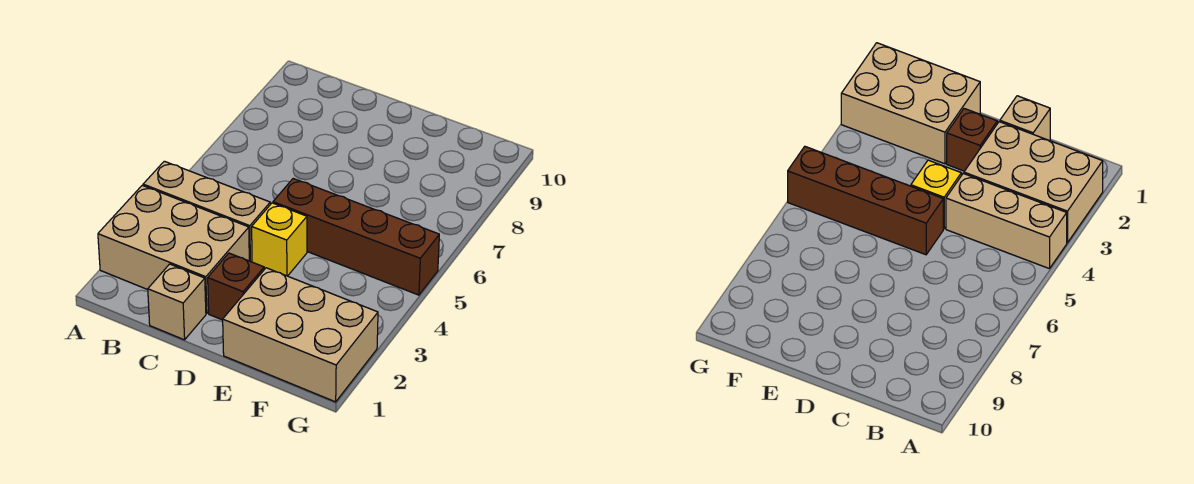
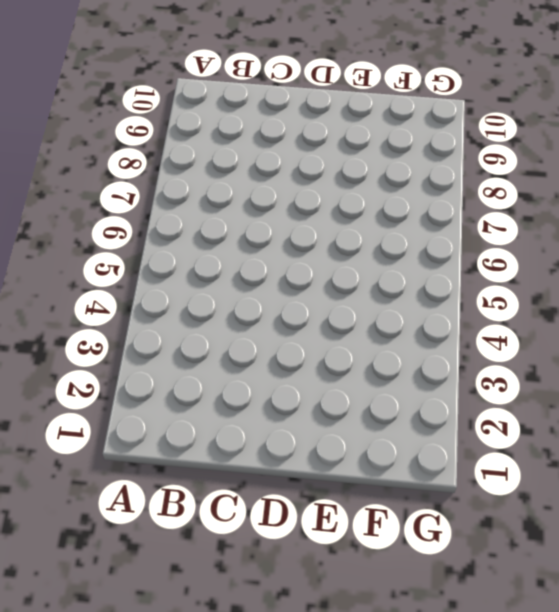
none -> tan brick A2:C3 level 1
none -> tan brick A4:C4 level 1

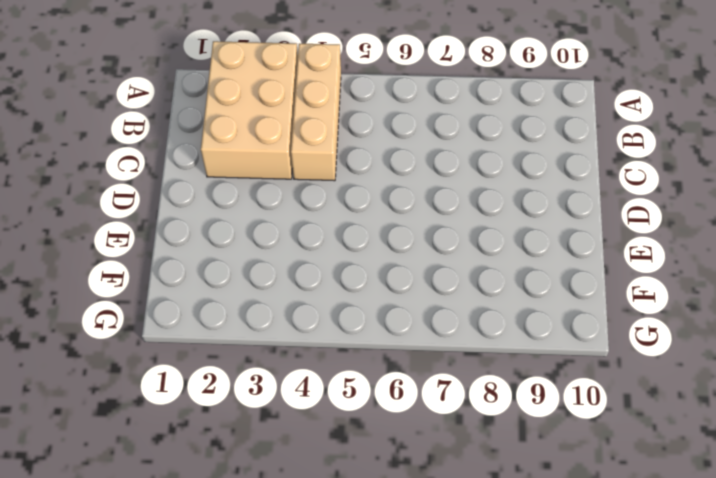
none -> tan brick C1 level 1
none -> brown brick D2 level 1

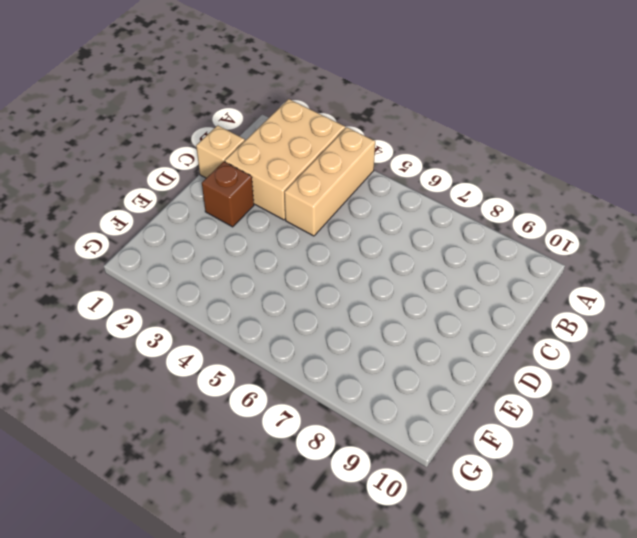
none -> yellow brick D4 level 1
none -> brown brick D5:G5 level 1

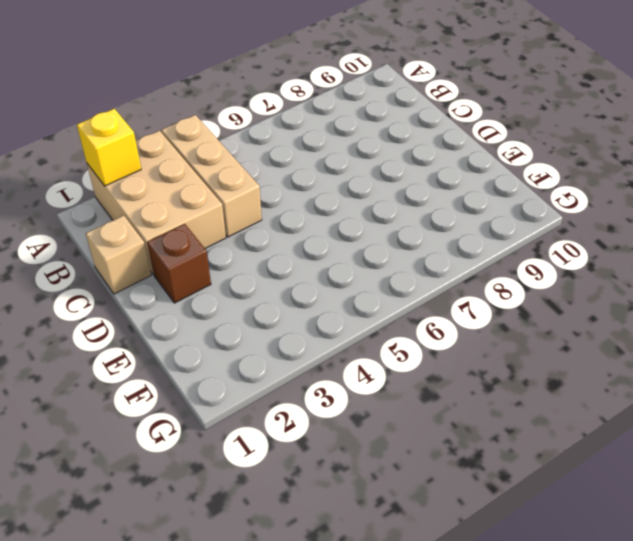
yellow brick A2 level 2 -> yellow brick D4 level 1
none -> brown brick D5:G5 level 1
none -> tan brick E1:G2 level 1

